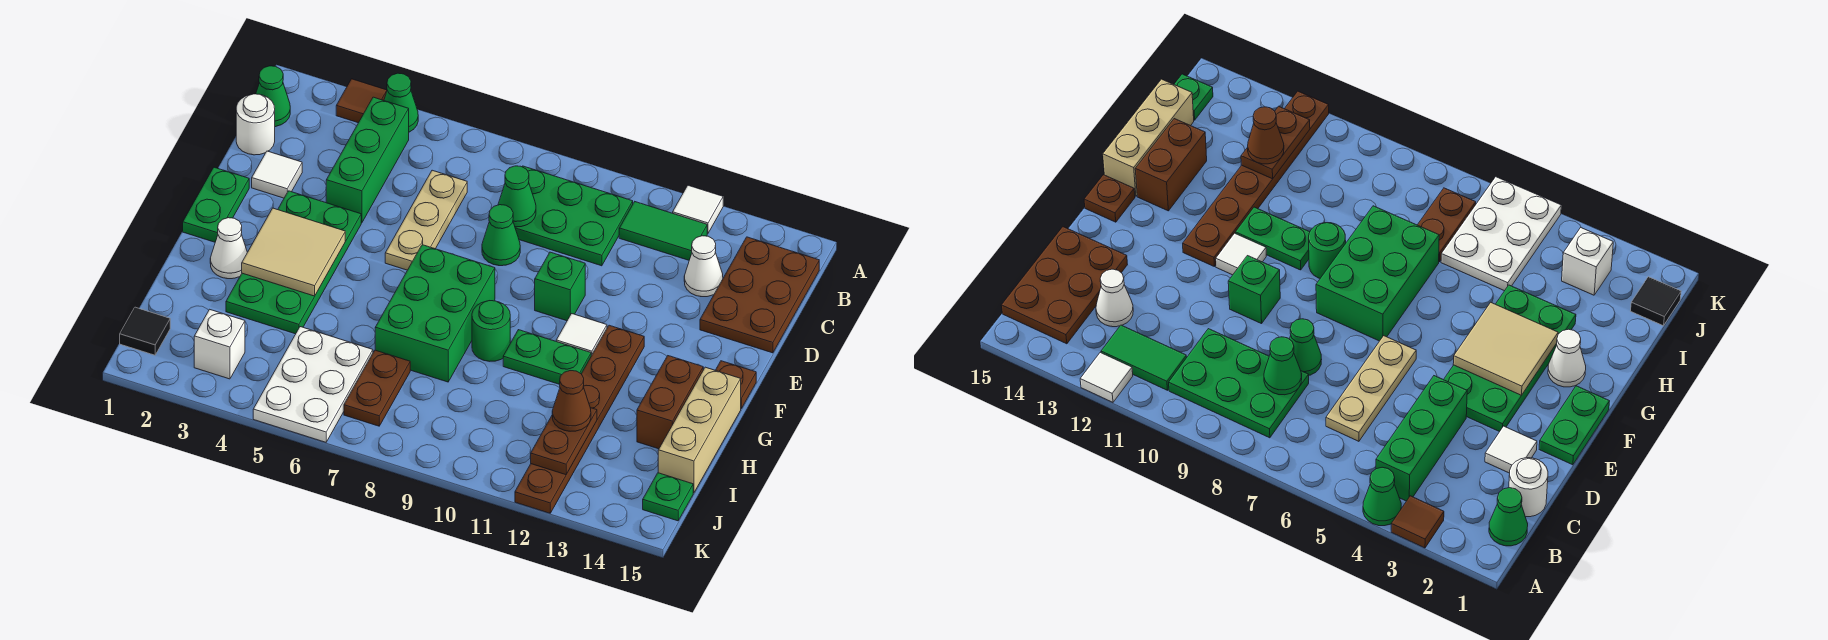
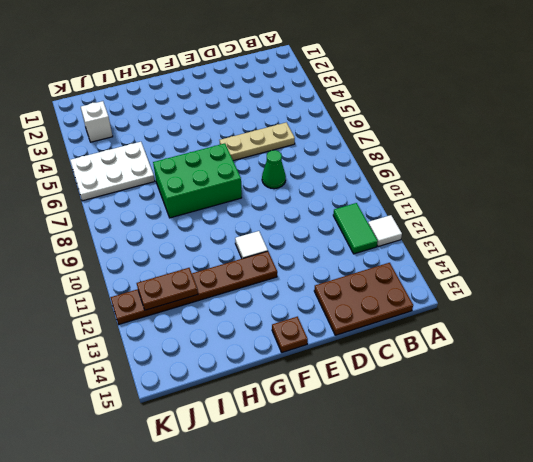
none -> brown tile A3 level 1
none -> green cone A4 level 1
none -> green cone B1 level 1
none -> green brick B4:D4 level 1

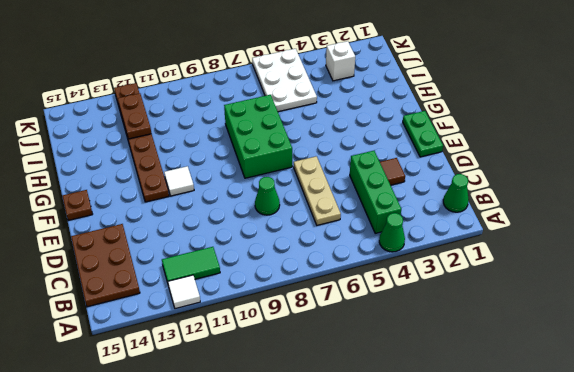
brown tile D3 level 1 -> brown tile A3 level 1
none -> green plate B8:C10 level 1
none -> white round brick C1 level 1
none -> white cone C13 level 1
none -> white tile D2 level 1

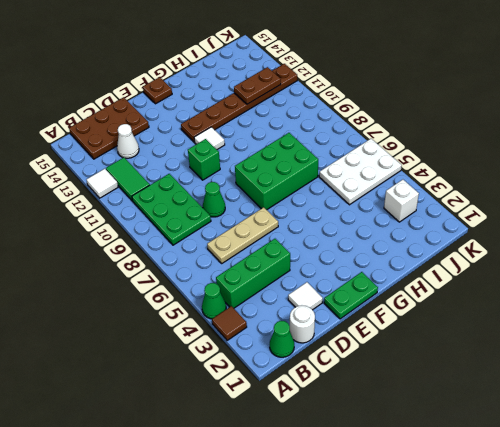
none -> green plate E3:H4 level 1
none -> white cone G2 level 1
none -> green round brick G9 level 1
none -> green plate G10:G11 level 1

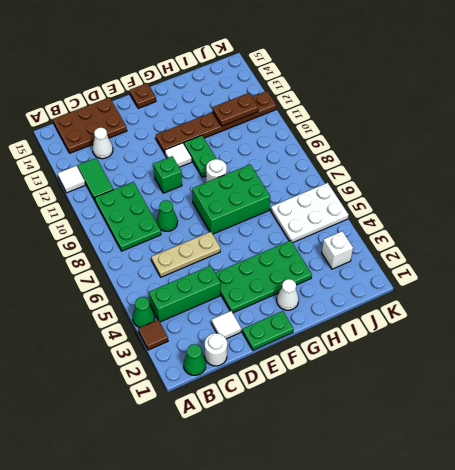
white round brick G9 level 1 -> green round brick G9 level 1
none -> brown brick G14:H14 level 1
none -> tan brick G15:I15 level 1
none -> brown plate I7:J7 level 1
none -> black tile J1 level 1

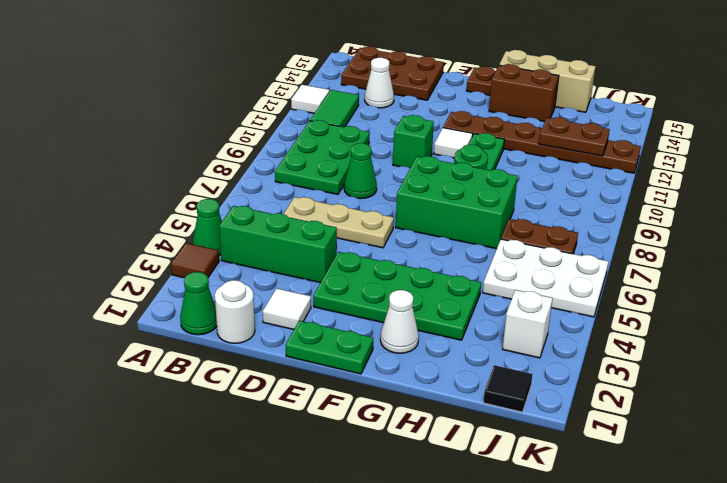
none -> green plate J15 level 1
none -> green cone C8 level 2
none -> tan tile F3:G4 level 2
none -> brown cone I12 level 3

